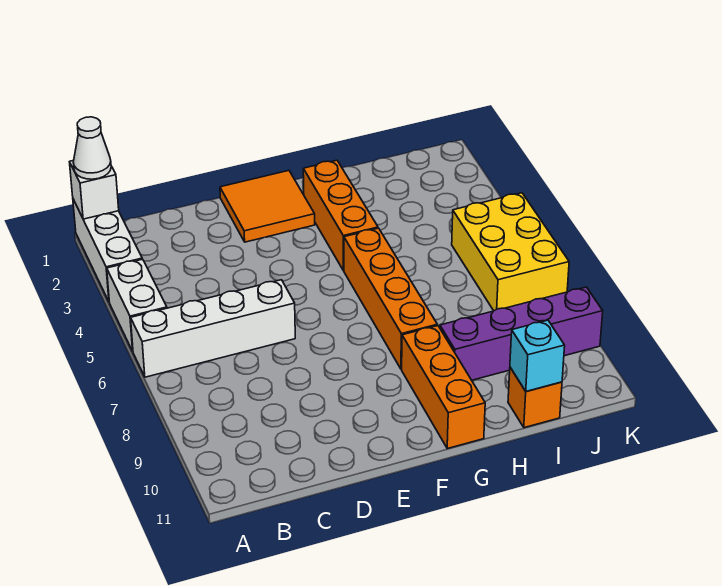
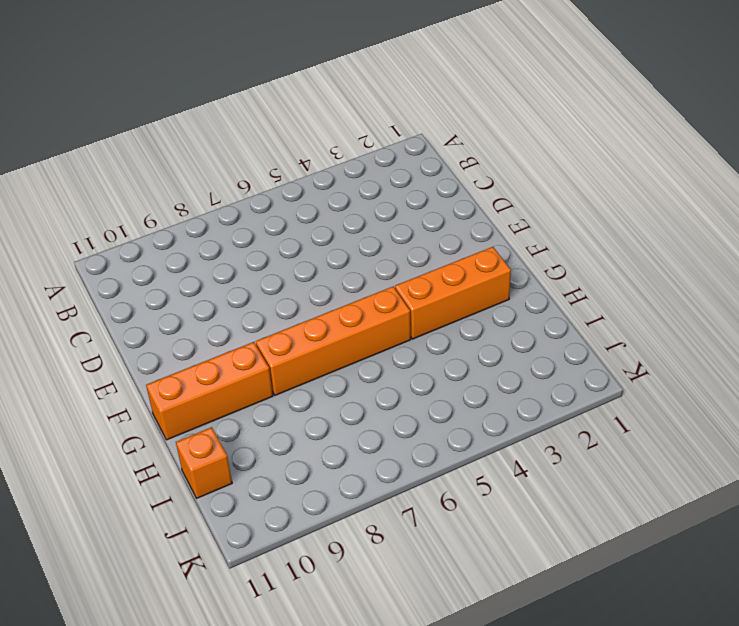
none -> white brick A1:A3 level 1
none -> white brick A4:A5 level 1
none -> white brick A6:D6 level 1

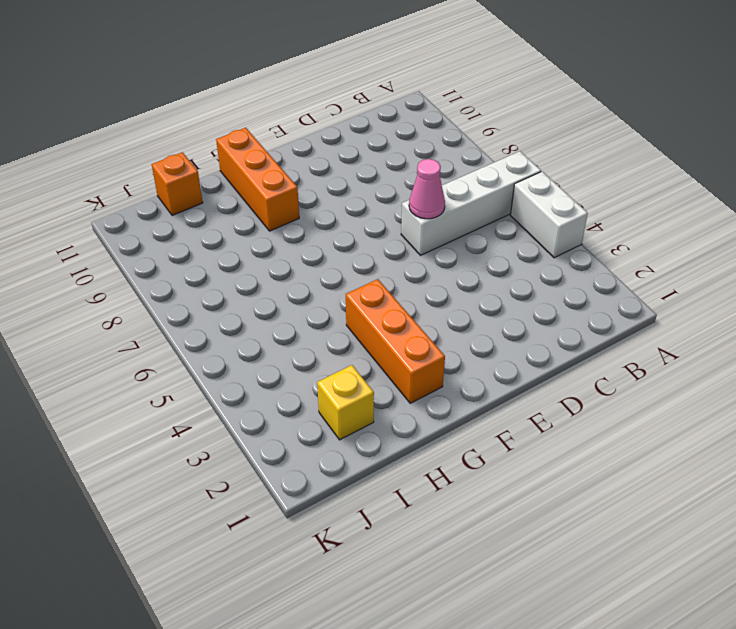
pink cone D6 level 2 -> none
yellow brick I2 level 1 -> none
none -> white brick A1:A3 level 1
none -> orange tile E1:F2 level 1
none -> orange brick G5:G8 level 1

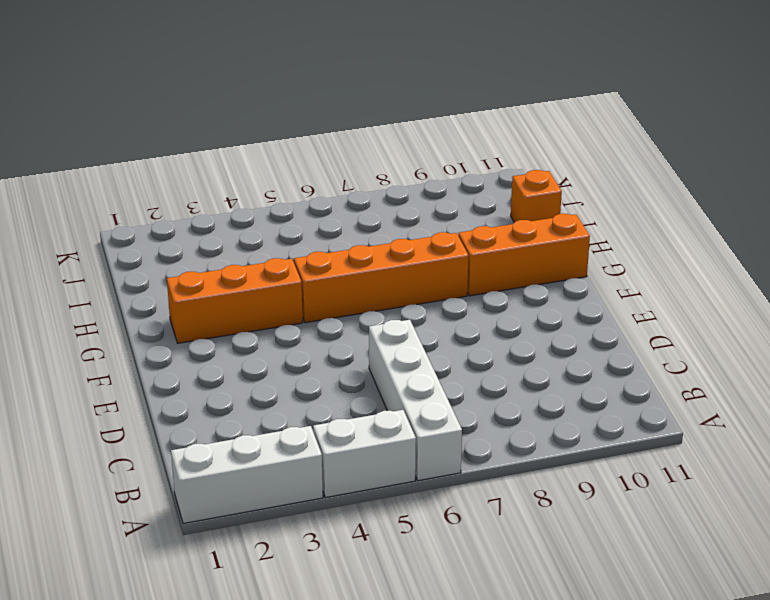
none -> orange tile E1:F2 level 1
none -> purple brick H9:K9 level 1
none -> yellow brick J5:K7 level 1

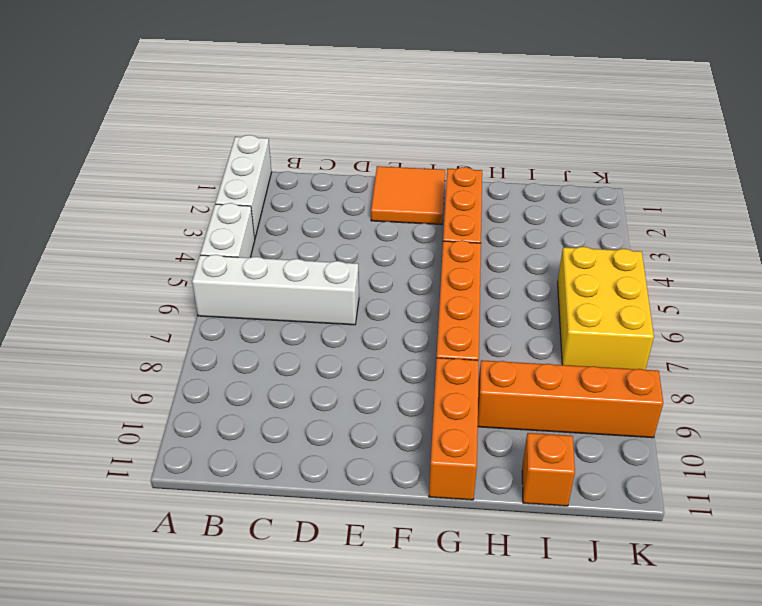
orange brick H9:K9 level 1 -> purple brick H9:K9 level 1
none -> white brick A1 level 2
none -> cyan brick I11 level 2
none -> white cone A1 level 3

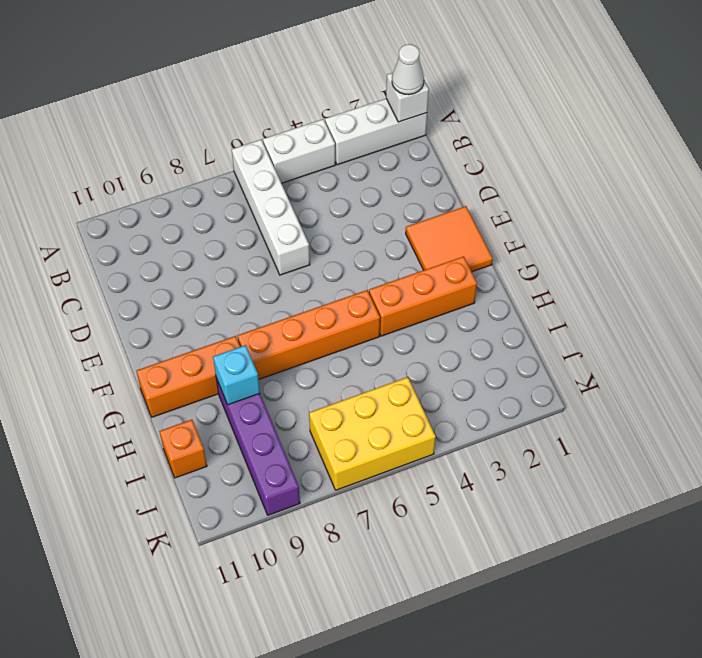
cyan brick H9 level 2 -> cyan brick I11 level 2

